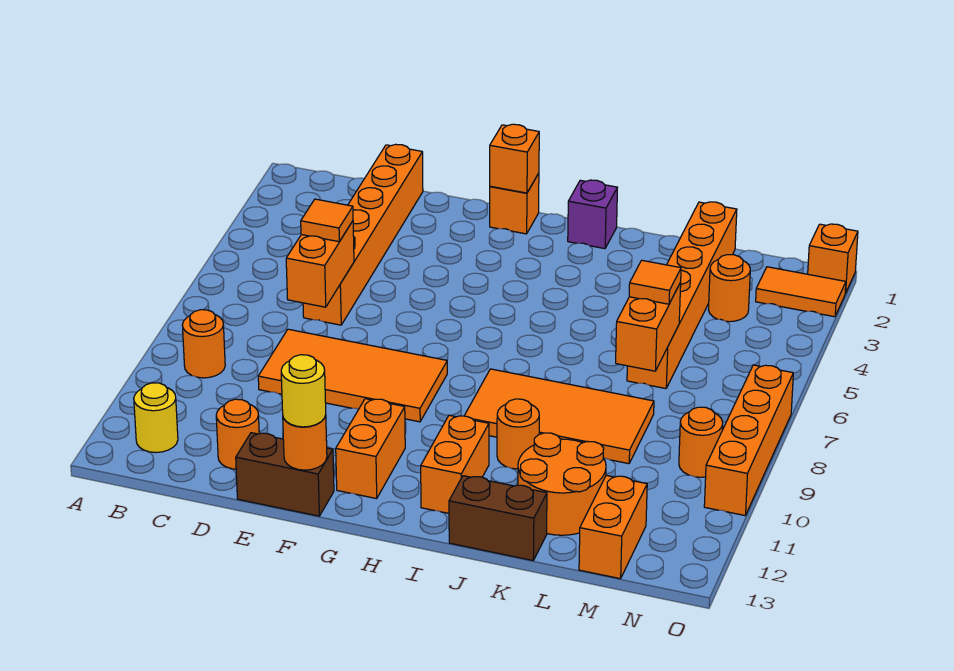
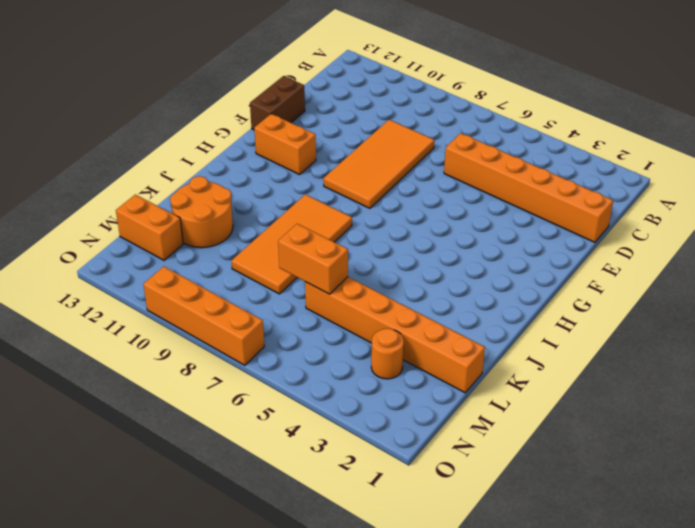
none -> orange round brick B9 level 1
none -> yellow round brick B12 level 1
none -> orange round brick D12 level 1

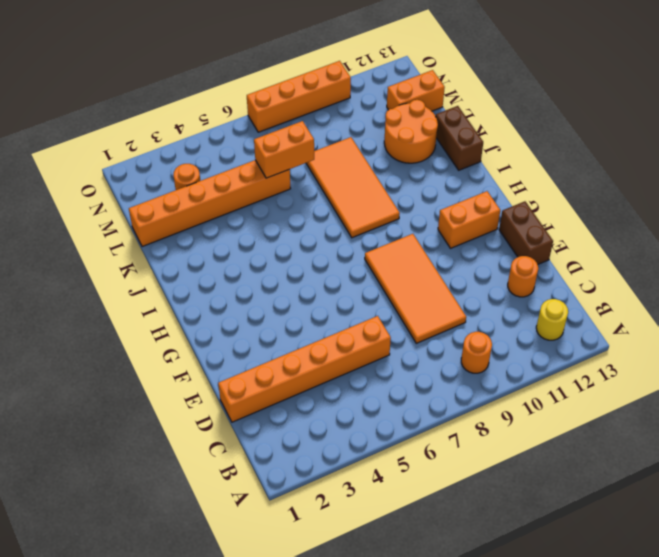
none -> orange brick G1 level 1
none -> purple brick I1 level 1
none -> orange brick I11:I12 level 1

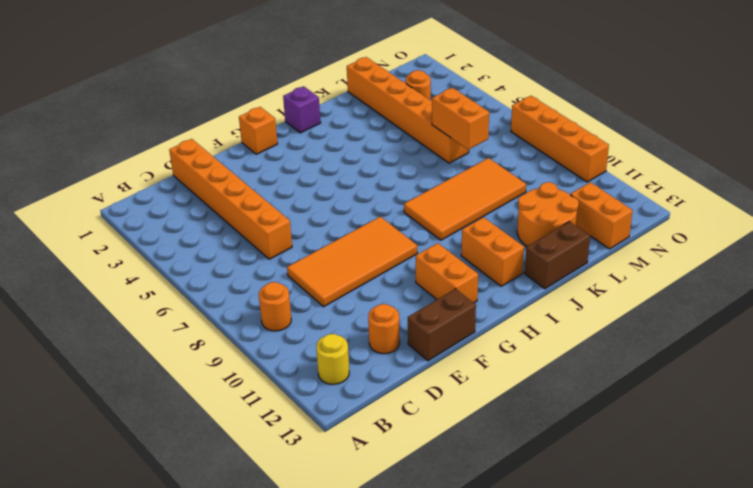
none -> orange round brick J10 level 1
none -> orange tile N2:O2 level 1
none -> orange round brick N9 level 1

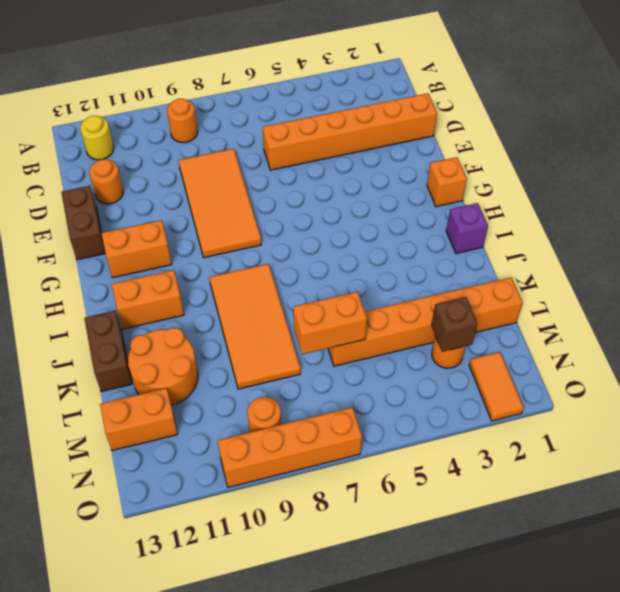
brown brick M3 level 2 -> none
none -> orange round brick J10 level 1
none -> orange brick O1 level 1
none -> orange brick D6:D7 level 2

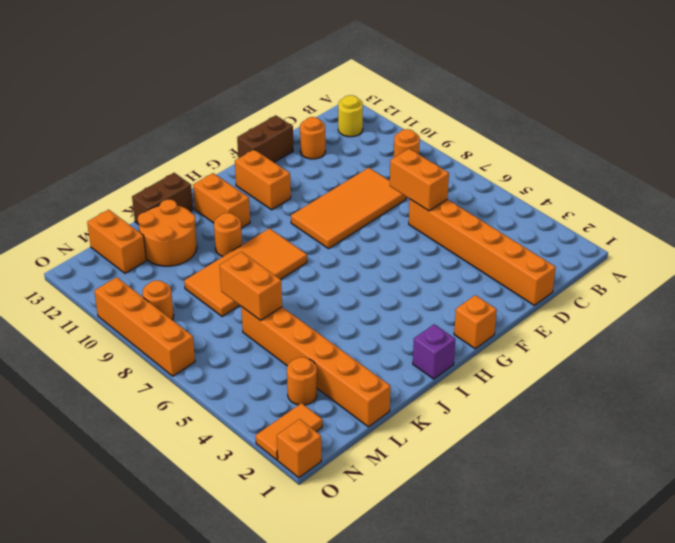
none -> orange round brick F13 level 2
none -> orange brick G1 level 2
none -> orange tile D6 level 3

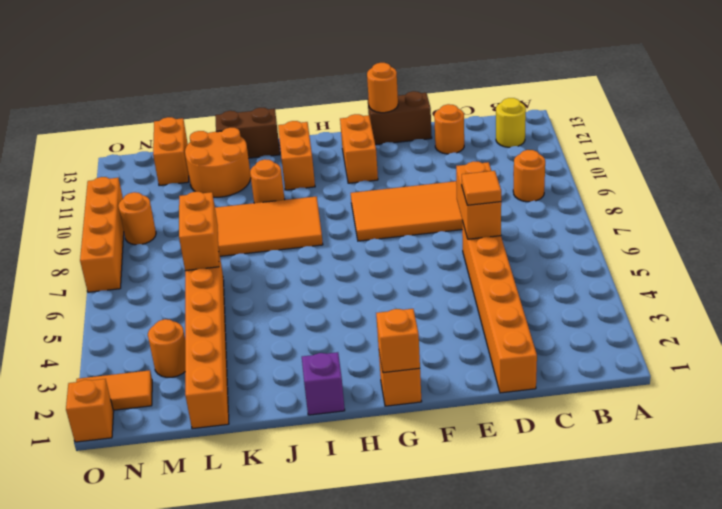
none -> yellow round brick F13 level 3
none -> orange tile L6 level 3

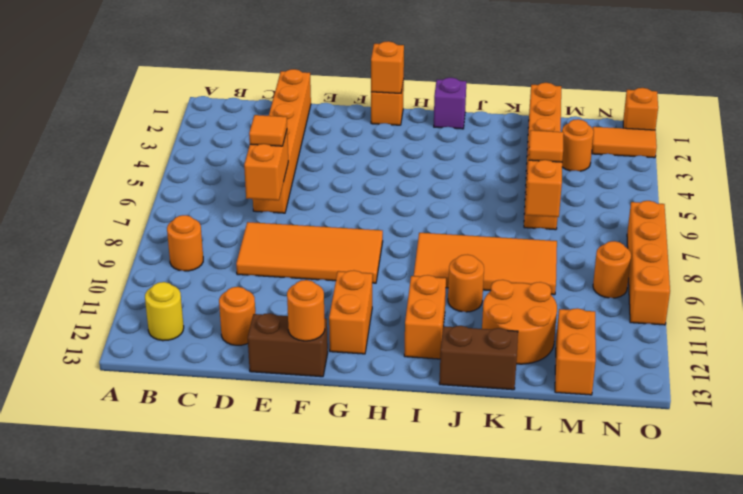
none -> yellow round brick F13 level 3

